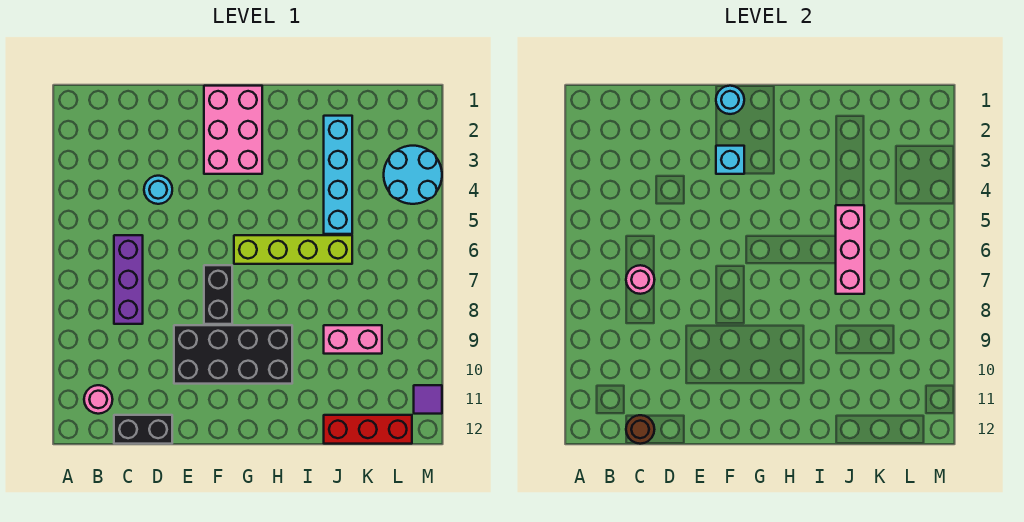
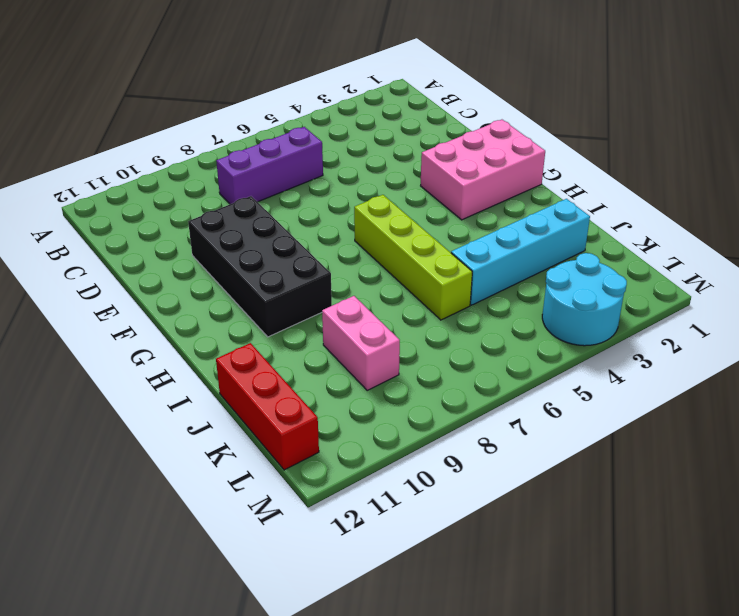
none -> pink round brick B11 level 1
none -> black brick C12:D12 level 1
none -> cyan round brick D4 level 1

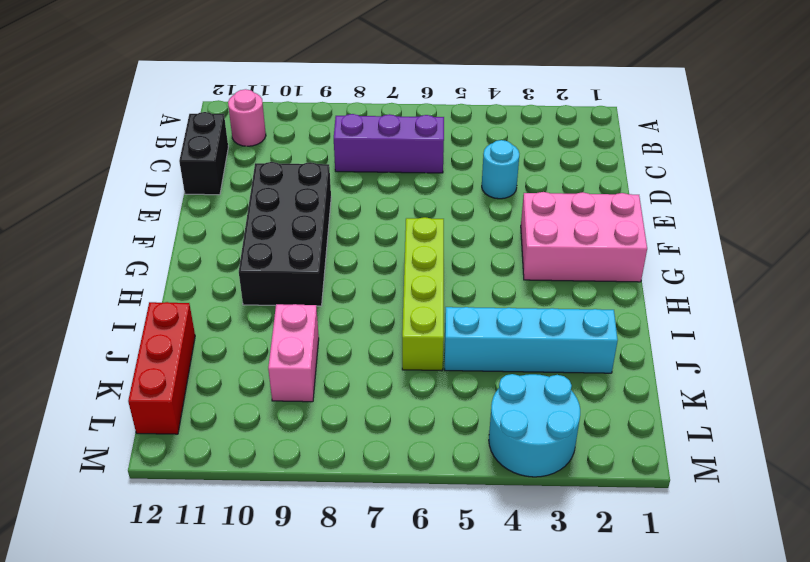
none -> black brick F7:F8 level 1
none -> purple tile M11 level 1
none -> pink round brick C7 level 2

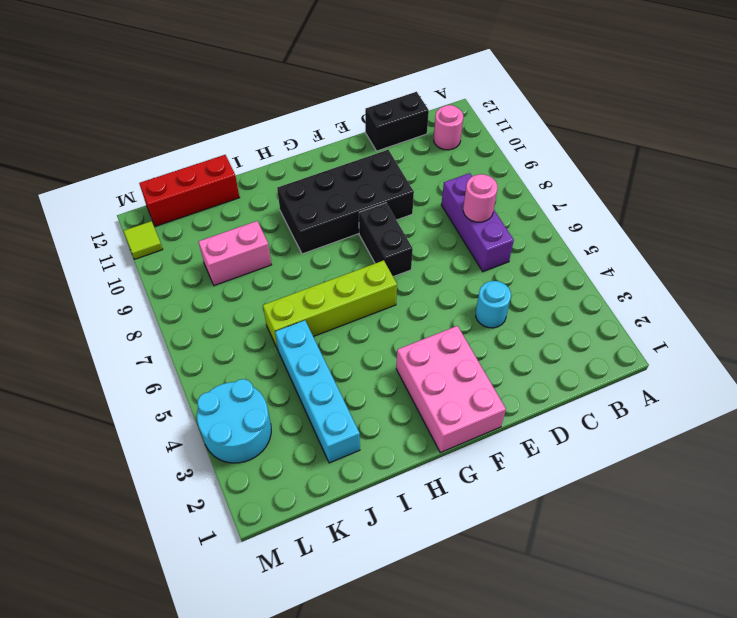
lime tile M11 level 1 -> purple tile M11 level 1
none -> brown round brick C12 level 2
none -> cyan round brick F1 level 2
none -> cyan brick F3 level 2

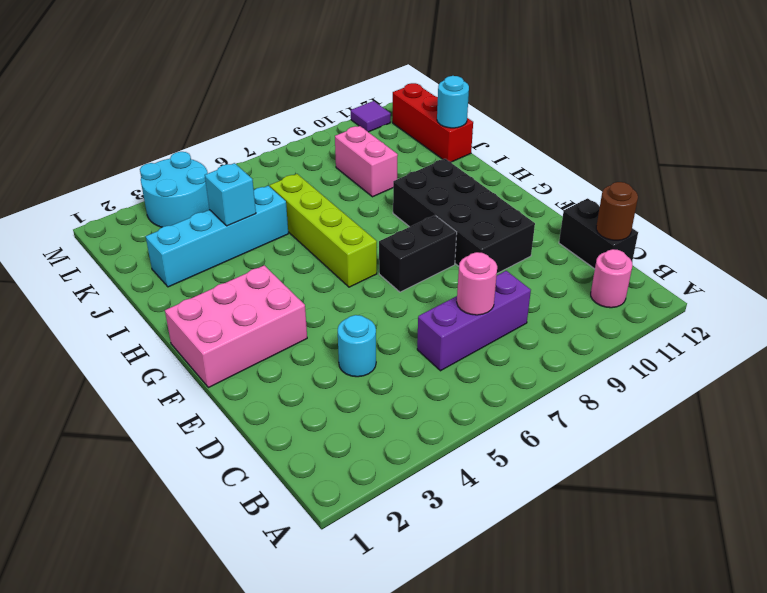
cyan brick J4 level 2 -> cyan brick F3 level 2
cyan round brick J12 level 2 -> cyan round brick F1 level 2
none -> pink brick J5:J7 level 2

